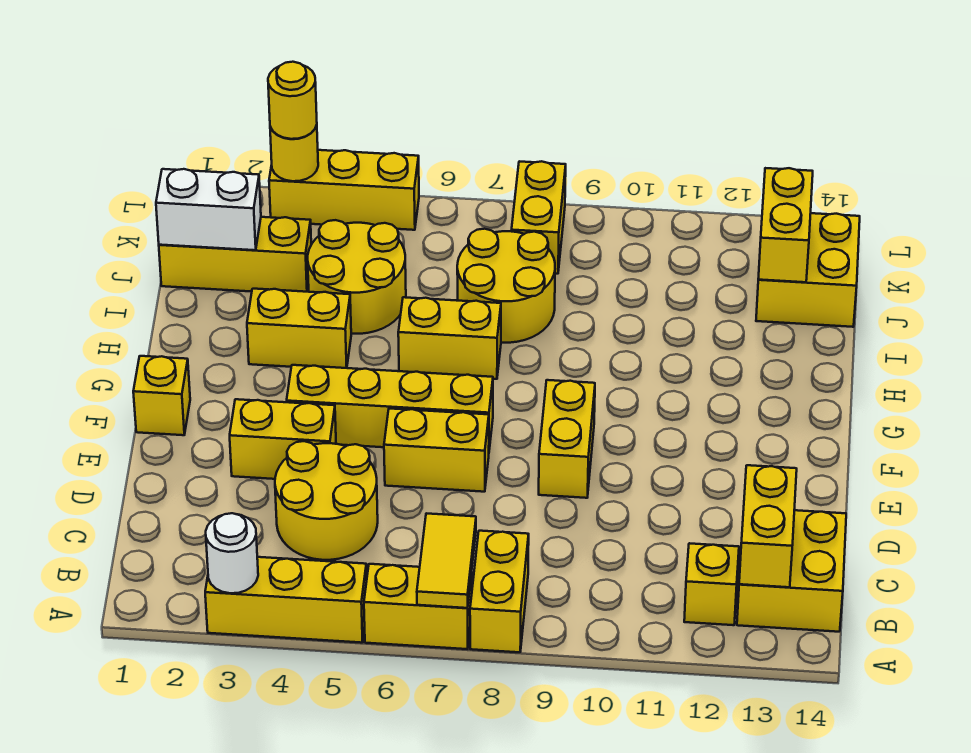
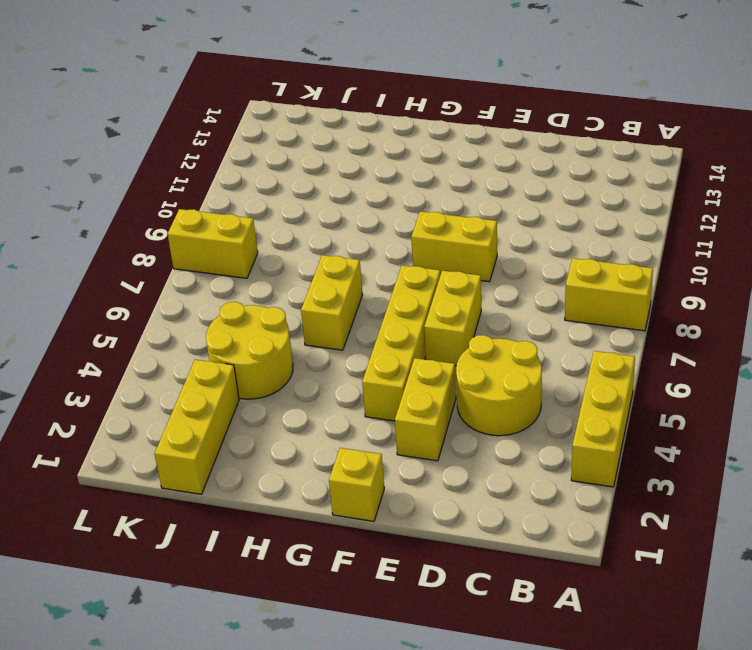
none -> yellow brick A6:A7 level 1
none -> yellow brick B12 level 1
none -> yellow brick B13:C14 level 1

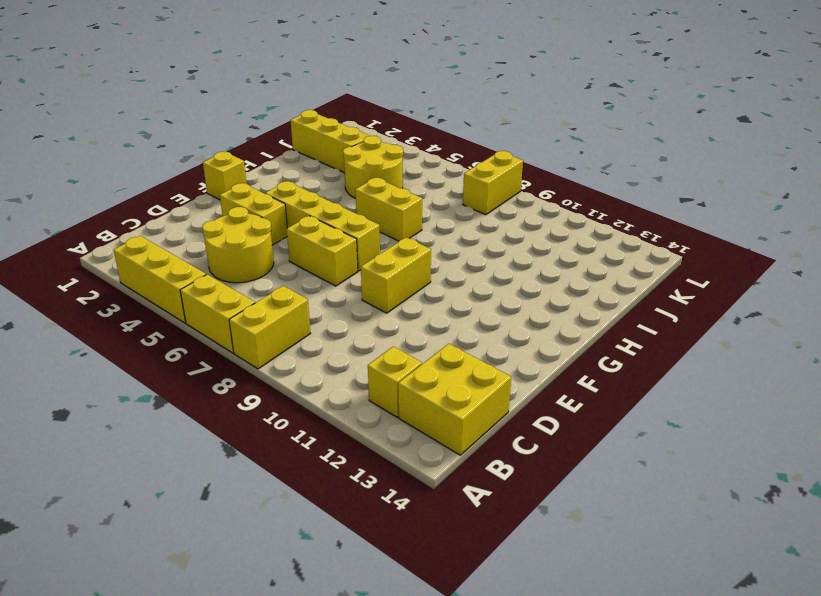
none -> yellow brick H3:H4 level 1
none -> yellow round brick I7:J8 level 1
none -> yellow brick J13:K14 level 1

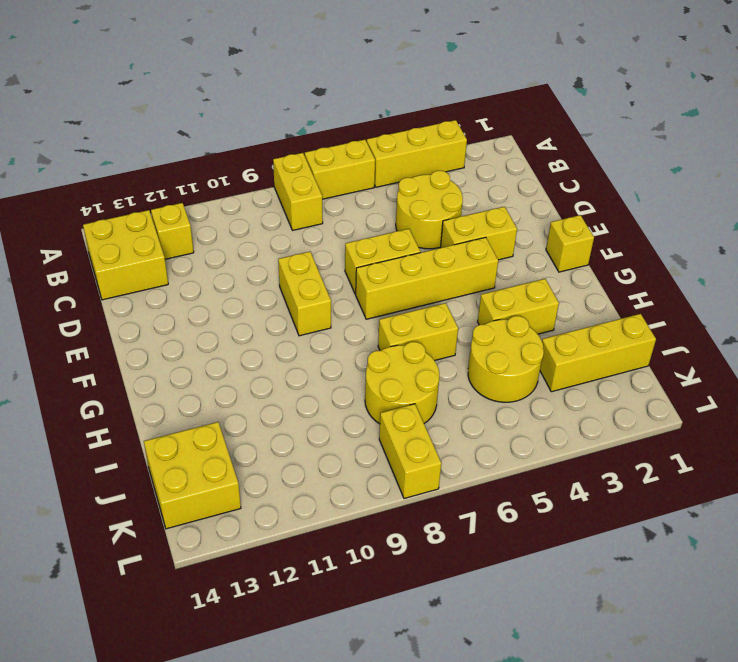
none -> yellow brick L3:L5 level 1
none -> white round brick A3 level 2
none -> yellow tile A7:B7 level 2

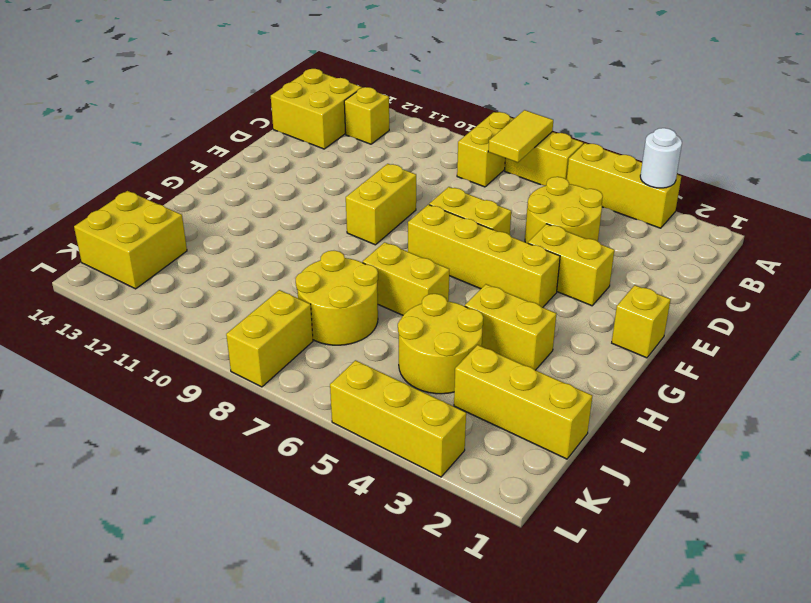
none -> yellow brick B13:C13 level 2
none -> white brick J1:J2 level 2
none -> yellow brick J13:K13 level 2

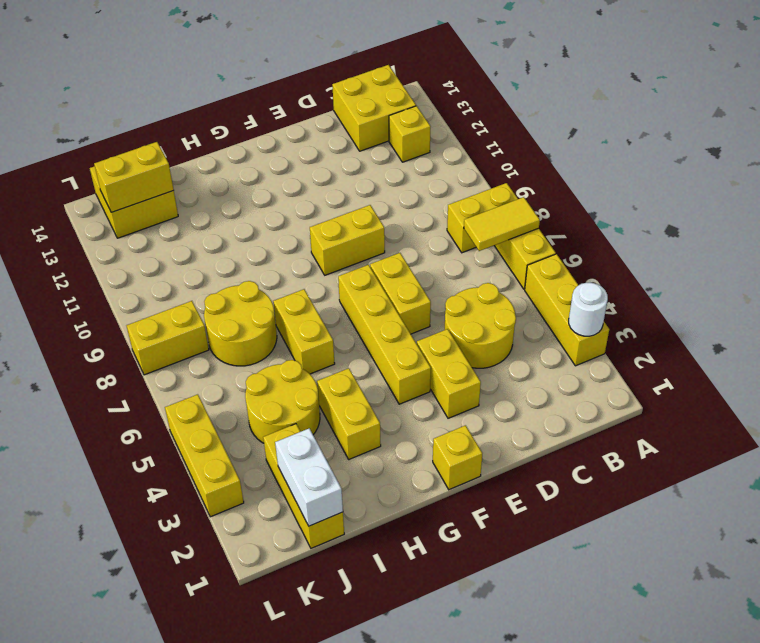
none -> yellow brick B13:C13 level 2
none -> yellow round brick L3 level 2
none -> yellow round brick L3 level 3

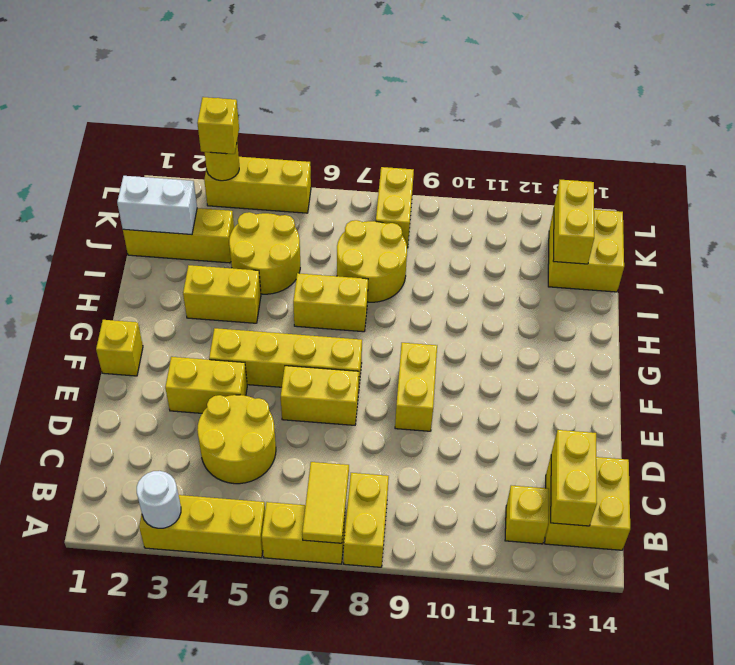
yellow brick L3 level 3 -> yellow round brick L3 level 3

